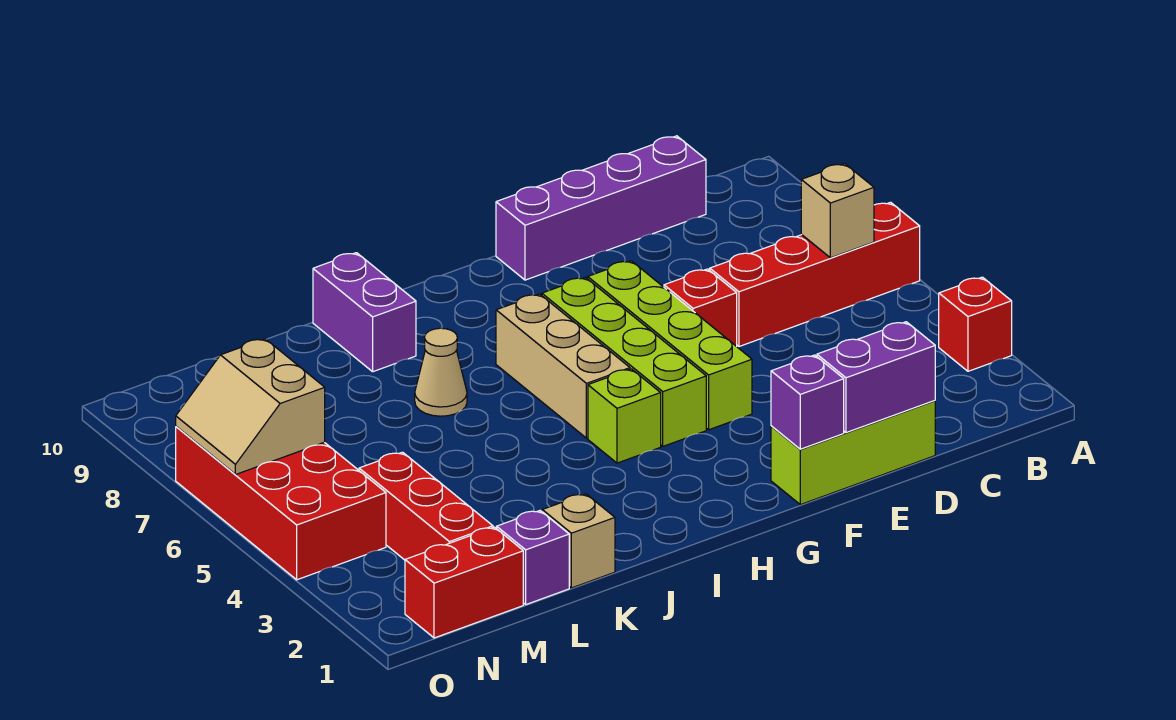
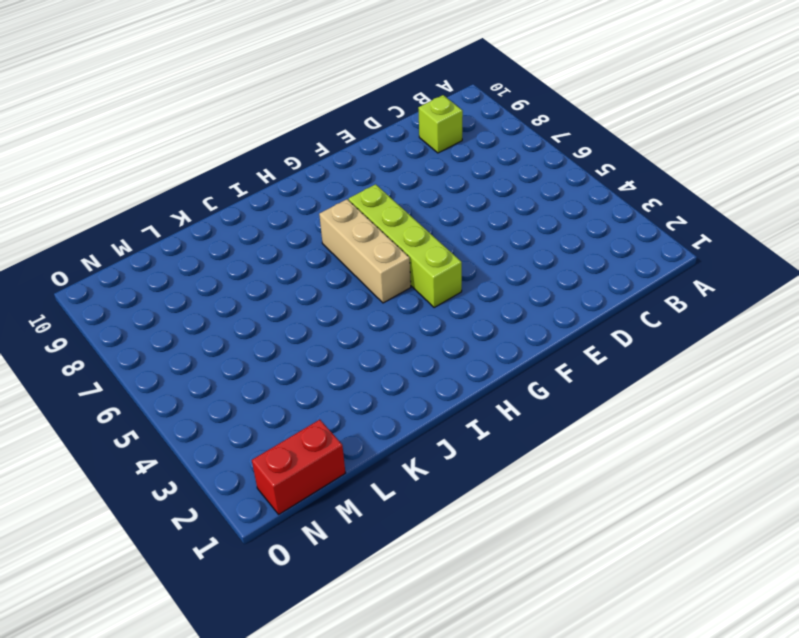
lime brick C9 level 1 -> lime brick H4 level 1
none -> red brick A3 level 1
none -> red brick A6:D6 level 1
none -> purple brick C10:F10 level 1

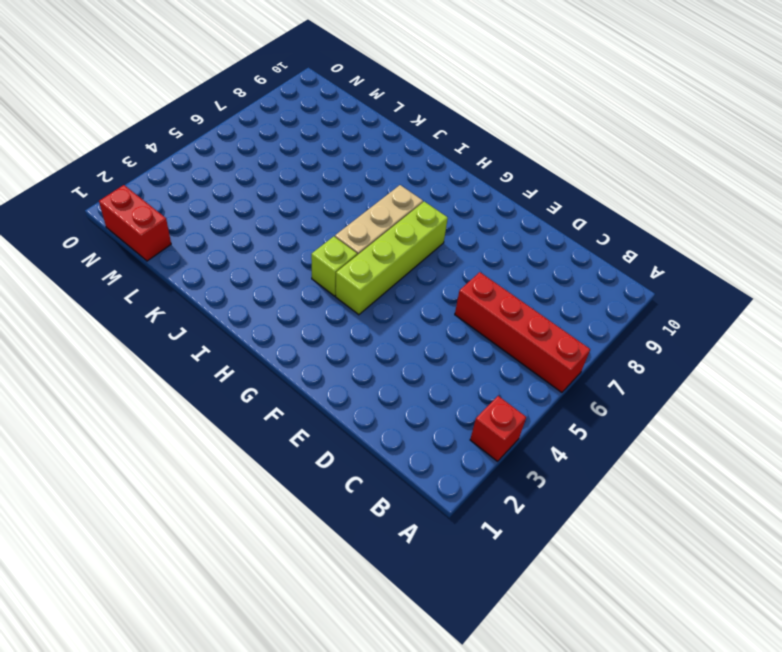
none -> purple brick C10:F10 level 1
none -> lime brick D1:F1 level 1
none -> red brick E6 level 1

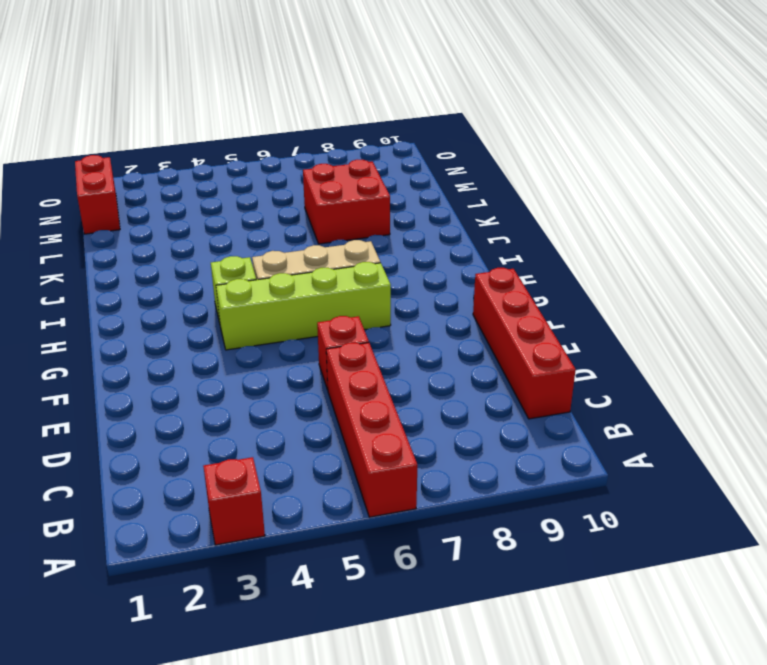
red brick C10:F10 level 1 -> purple brick C10:F10 level 1
red brick K7:L8 level 1 -> none
none -> lime brick D1:F1 level 1
none -> lime brick F4:F7 level 1
none -> tan cone J7 level 1

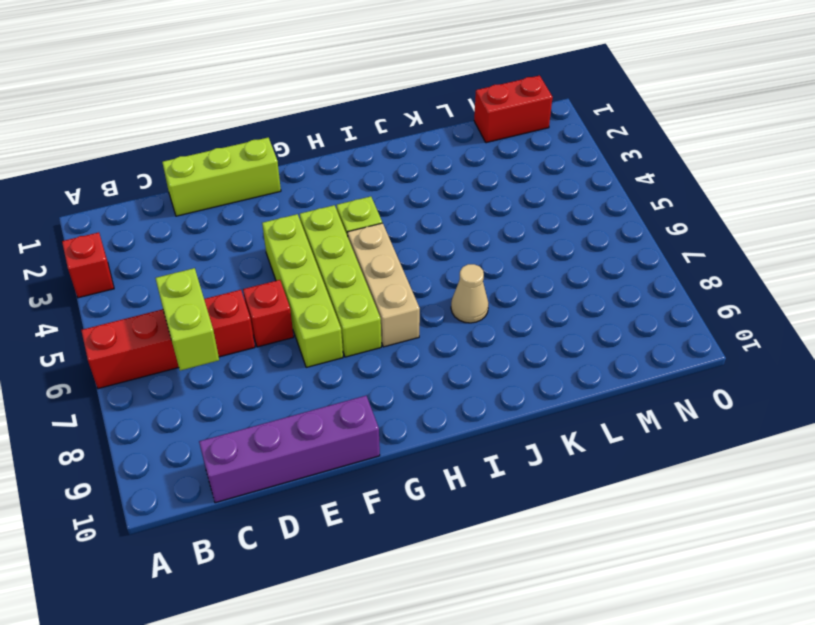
lime brick C6:C7 level 2 -> none
none -> purple brick J9:J10 level 1
none -> tan brick K1 level 1
none -> purple brick L1 level 1

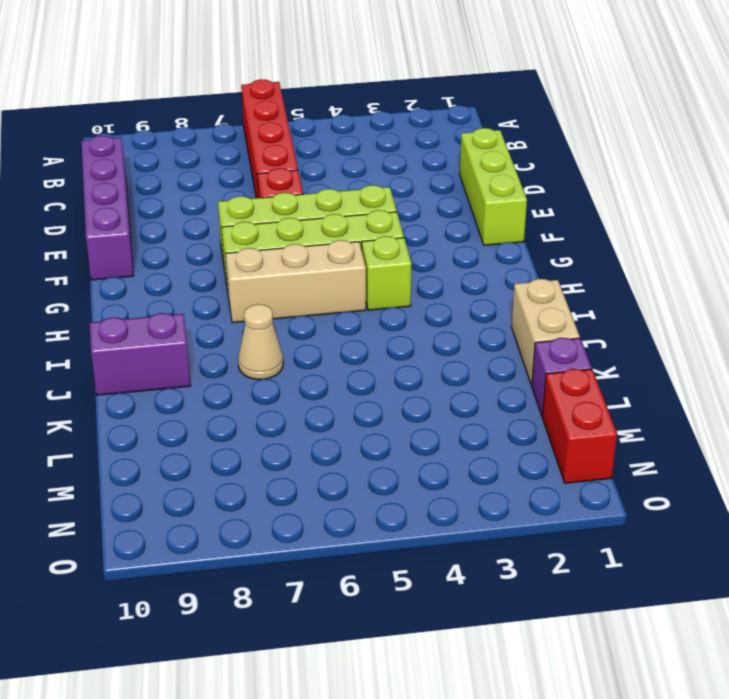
tan brick J1:K1 level 1 -> tan brick K1 level 1
none -> red brick A3 level 1
none -> red brick M2:M4 level 1
none -> red brick N4:O7 level 1

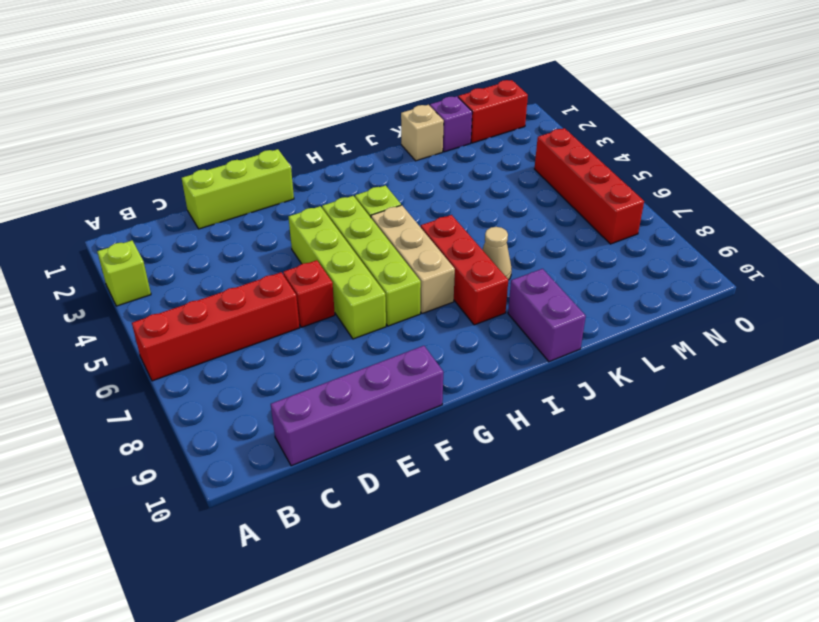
lime brick A3 level 1 -> red brick A3 level 1
red brick I6:I8 level 1 -> red brick M2:M4 level 1
red brick N4:N7 level 1 -> red brick N4:O7 level 1
none -> tan brick B6 level 2
none -> purple brick D1:E1 level 2
none -> purple brick F1 level 2

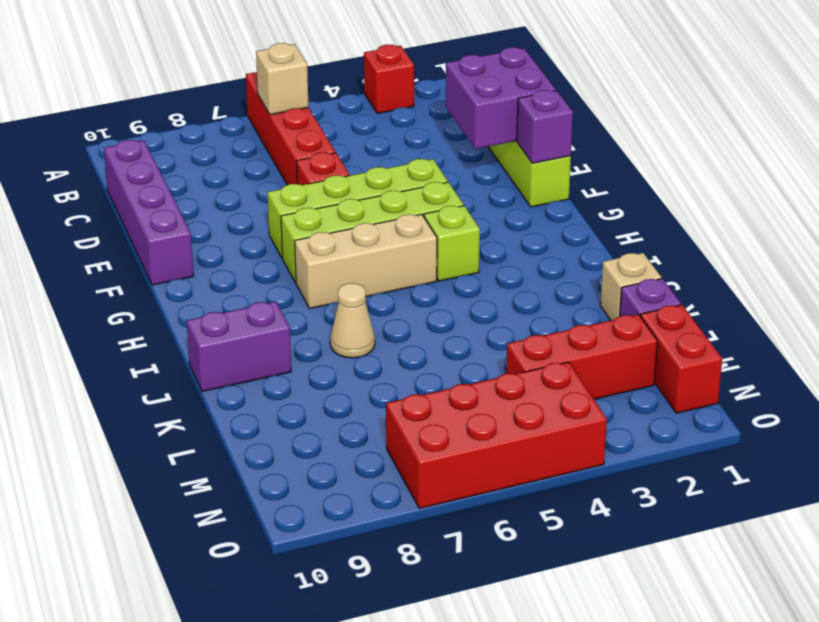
purple brick D1:E2 level 2 -> purple brick D1:E1 level 2
none -> tan slope N6:O7 level 2 top N

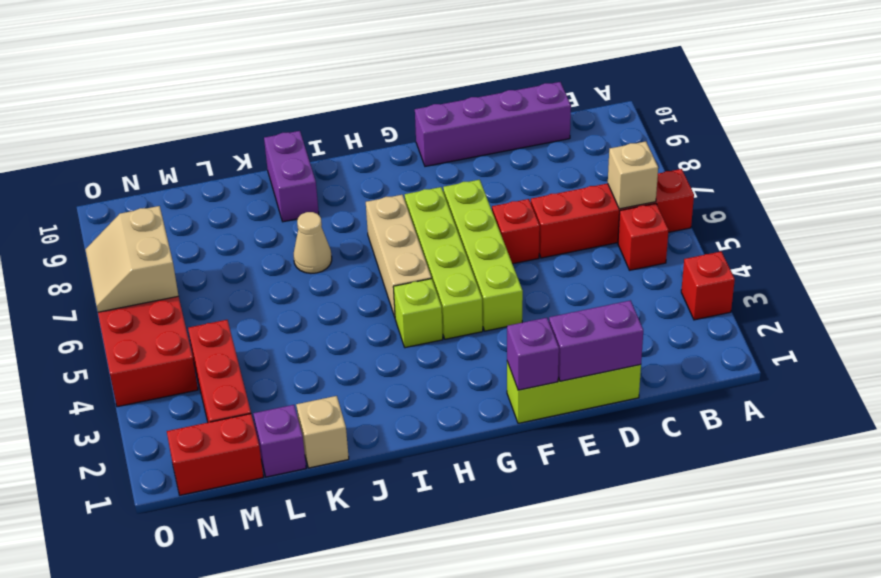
red brick B5 level 1 -> none

